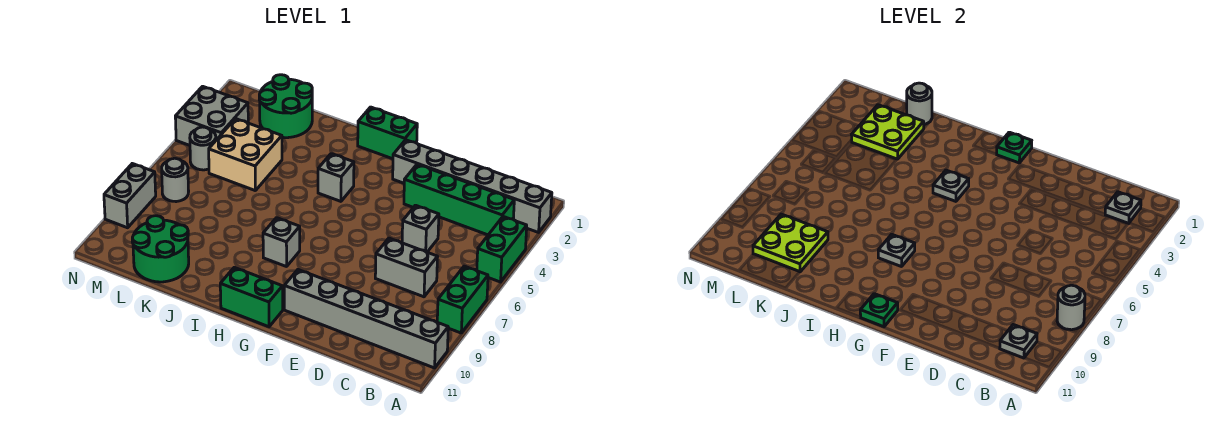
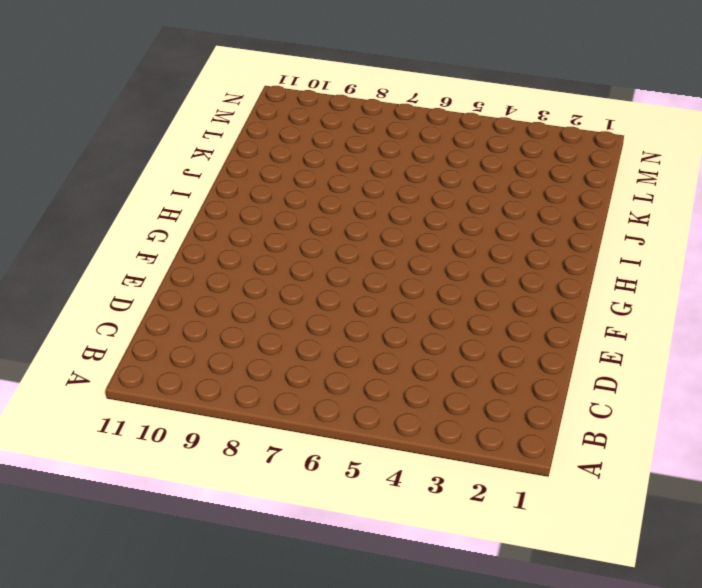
none -> grey brick A2:F2 level 1
none -> green brick A4:A5 level 1
none -> green brick A7:A8 level 1

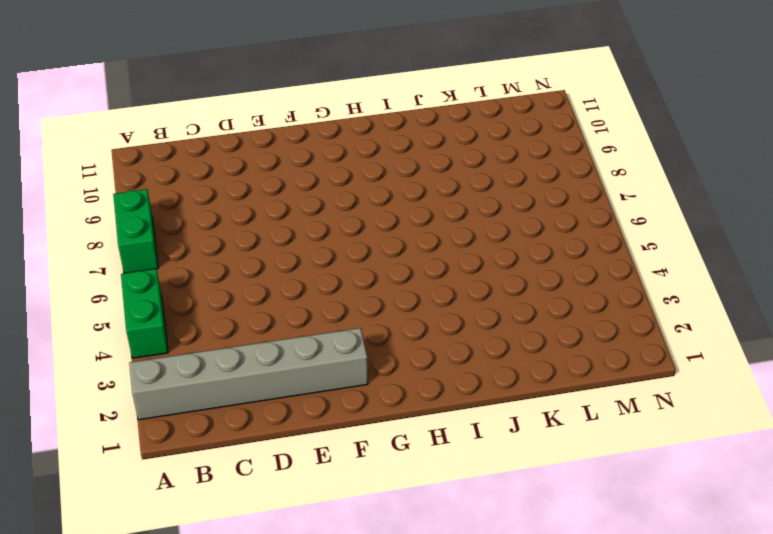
none -> grey brick A10:F10 level 1
none -> green brick B3:E3 level 1
none -> grey brick C7:D7 level 1

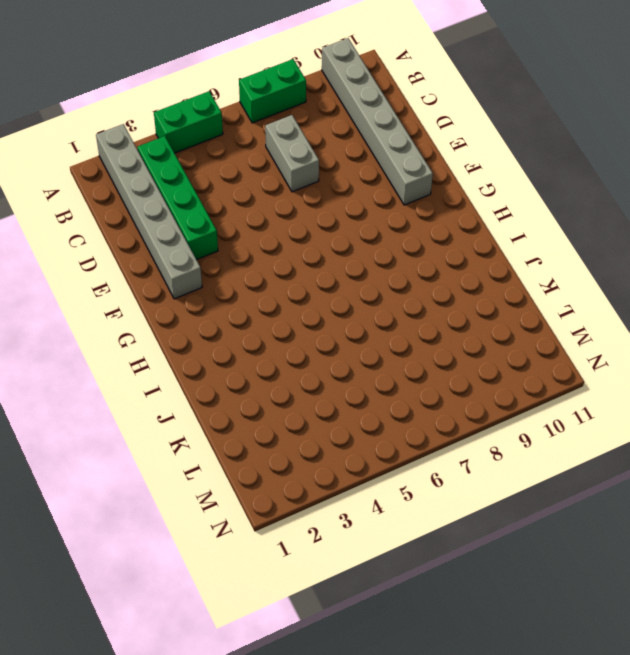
none -> grey brick D5 level 1
none -> green brick G1:H1 level 1
none -> green brick G11:H11 level 1

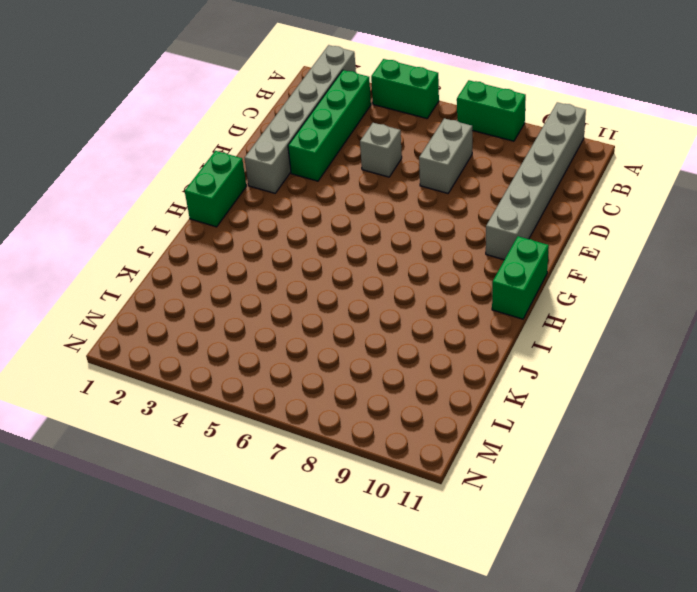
none -> grey brick H4 level 1
none -> grey brick H8 level 1
none -> green round brick K1:L2 level 1

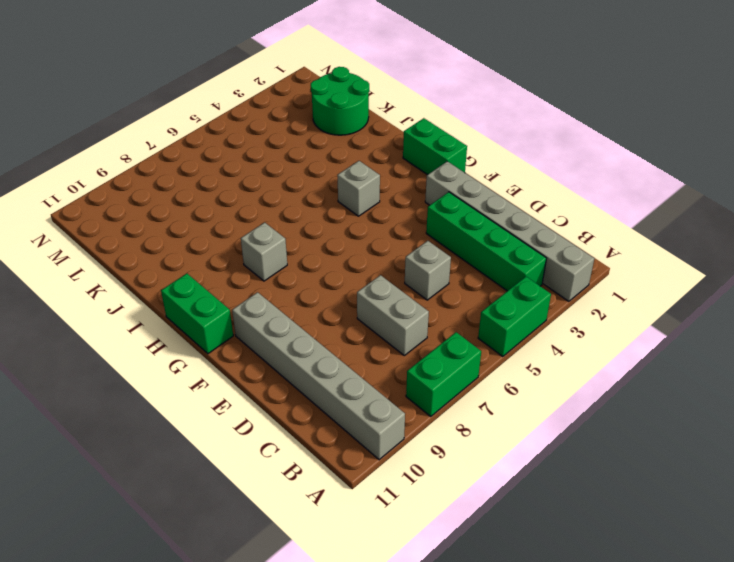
none -> tan brick K4:L5 level 1
none -> green round brick K10:L11 level 1
none -> grey brick M3:N4 level 1

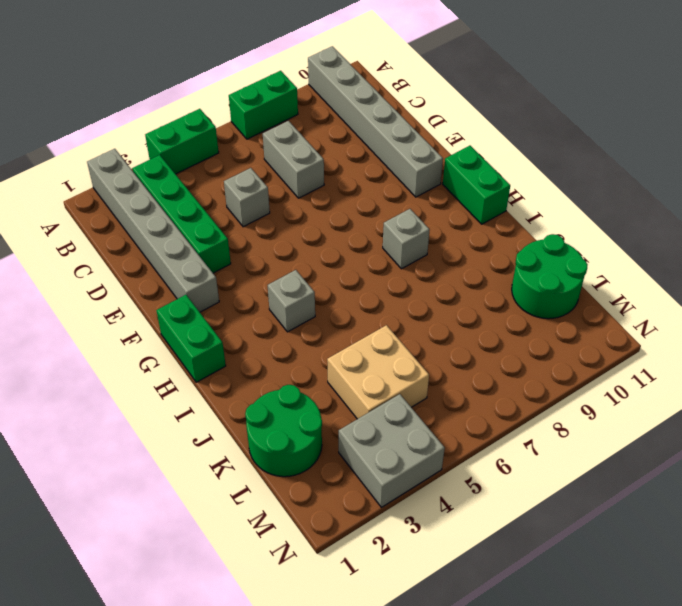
none -> grey round brick M5 level 1
none -> grey round brick M7 level 1
none -> grey brick N8:N9 level 1

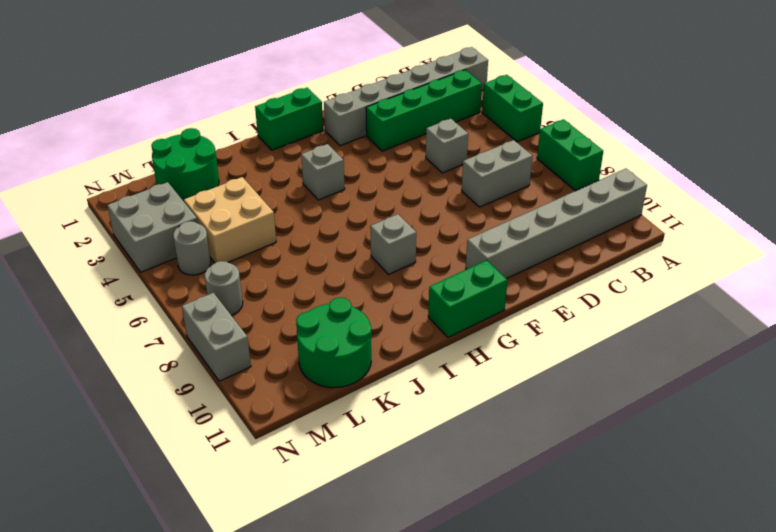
none -> grey round brick A8 level 2
none -> grey plate B2 level 2
none -> grey plate B10 level 2

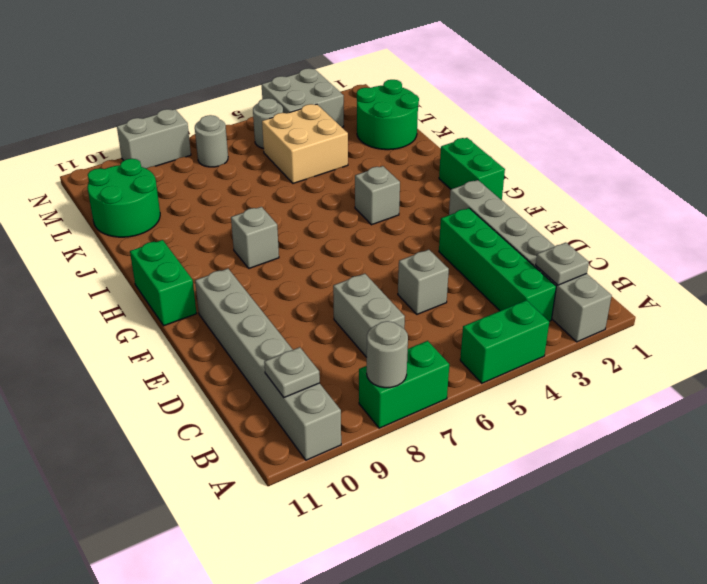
none -> green plate G1 level 2
none -> green plate G11 level 2
none -> grey plate H4 level 2

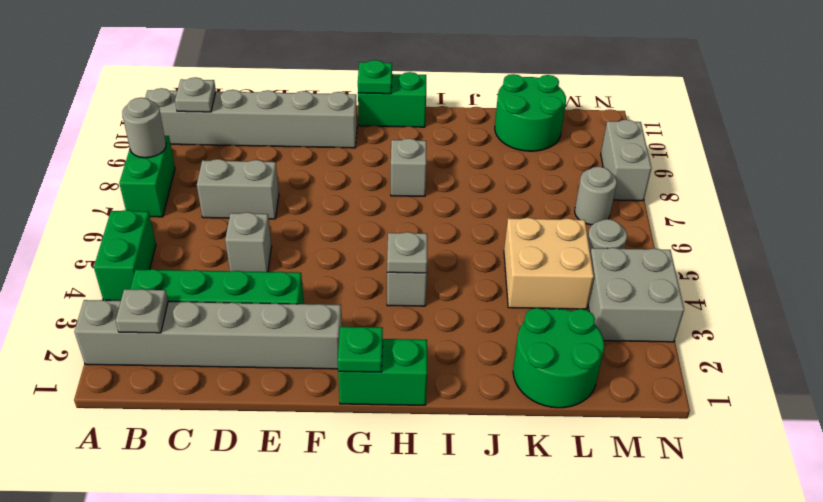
none -> grey plate H8 level 2
none -> grey round brick K1 level 2
none -> lime plate K2:L3 level 2

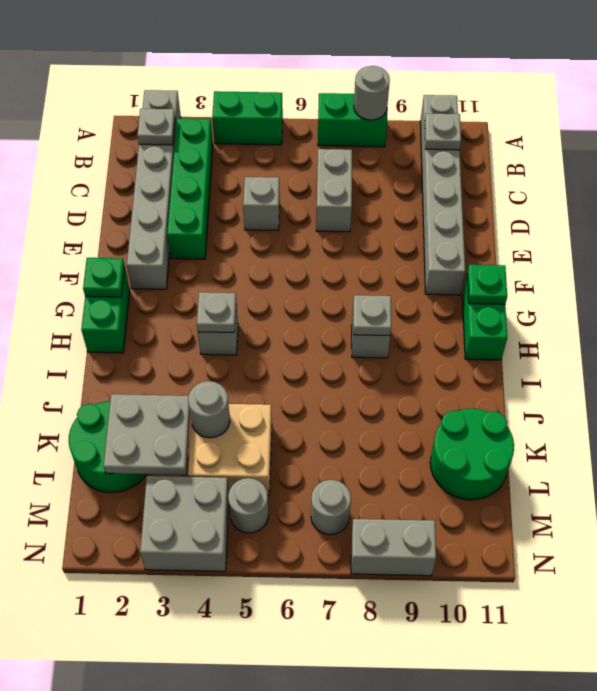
grey plate K2:L3 level 2 -> lime plate K2:L3 level 2
grey round brick K4 level 2 -> grey round brick K1 level 2
none -> lime plate K9:L10 level 2

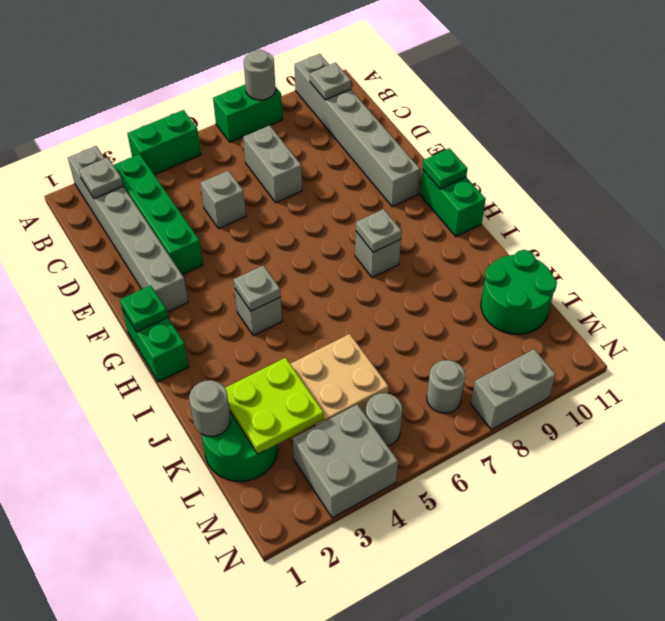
none -> lime plate K9:L10 level 2

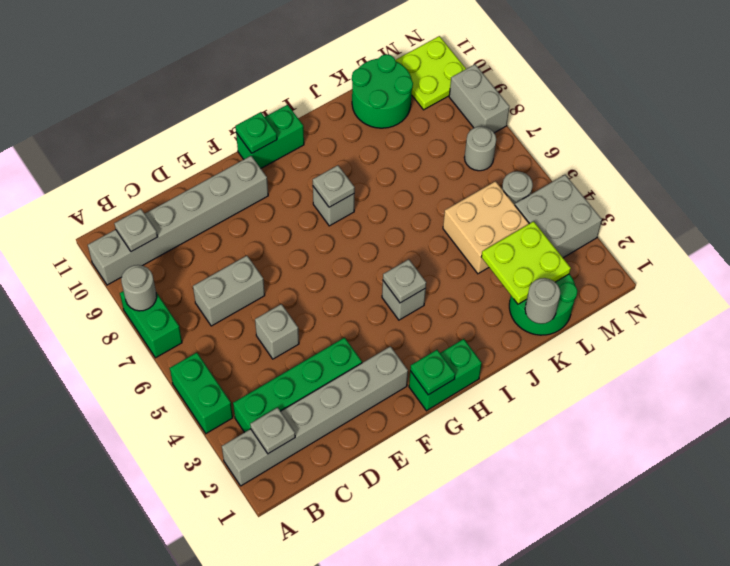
lime plate M10:N11 level 1 -> lime plate K9:L10 level 2

